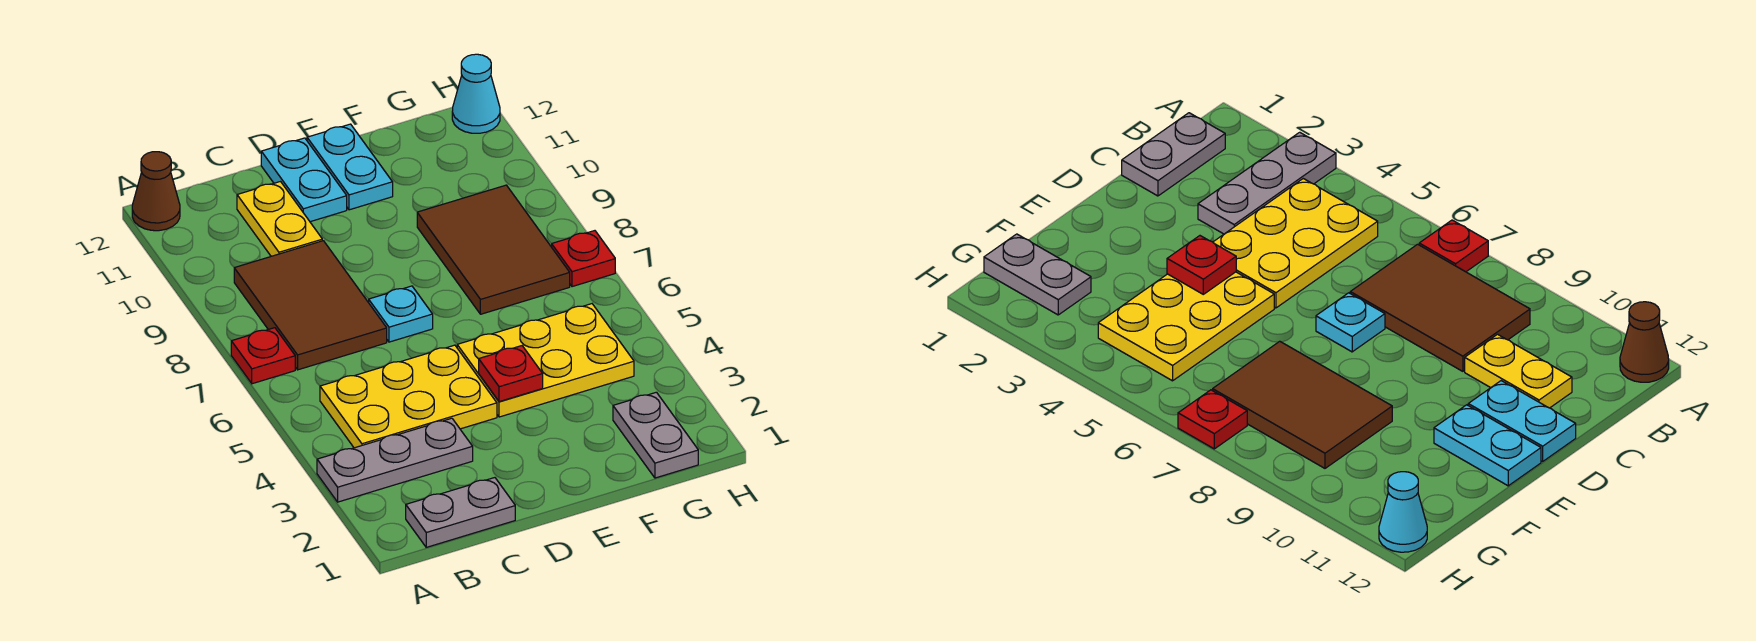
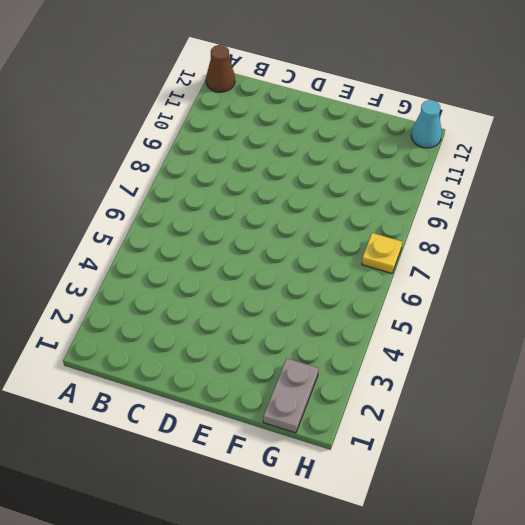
yellow plate H7 level 1 -> red plate H7 level 1
none -> grey plate A3:C3 level 1
none -> red plate A7 level 1
none -> grey plate B1:C1 level 1

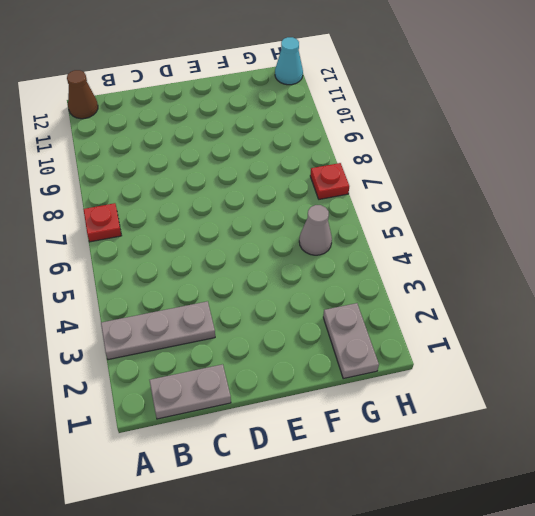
grey cone G5 level 1 -> yellow plate E4:G5 level 1
none -> yellow plate B4:D5 level 1
none -> brown tile B7:C9 level 1
none -> yellow plate C10:C11 level 1

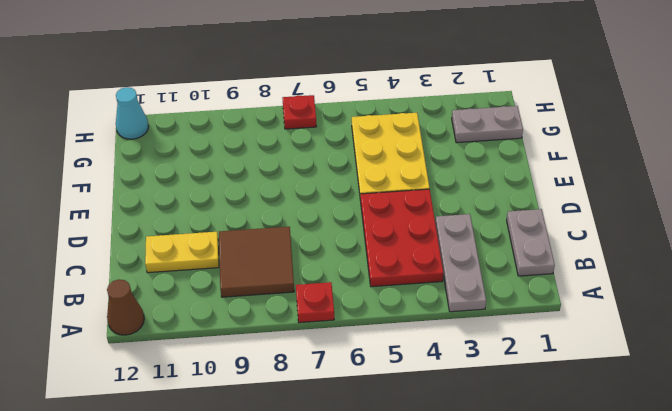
red plate B4:D5 level 1 -> yellow plate B4:D5 level 1
brown tile B8:C9 level 1 -> brown tile B7:C9 level 1
none -> cyan plate D7 level 1
none -> cyan plate D11:D12 level 1
none -> cyan plate E11:E12 level 1

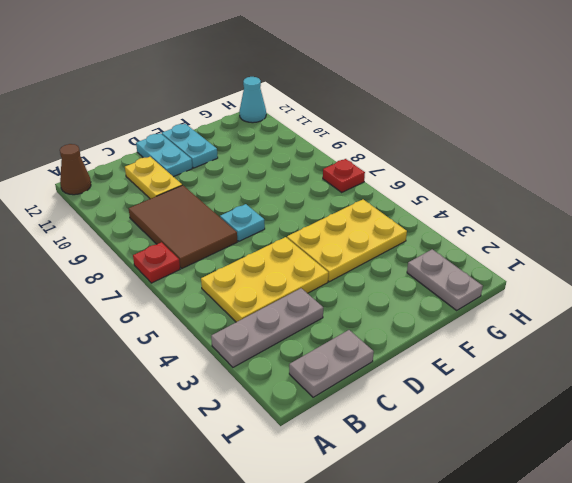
none -> brown tile F7:G9 level 1
none -> red plate E4 level 2

